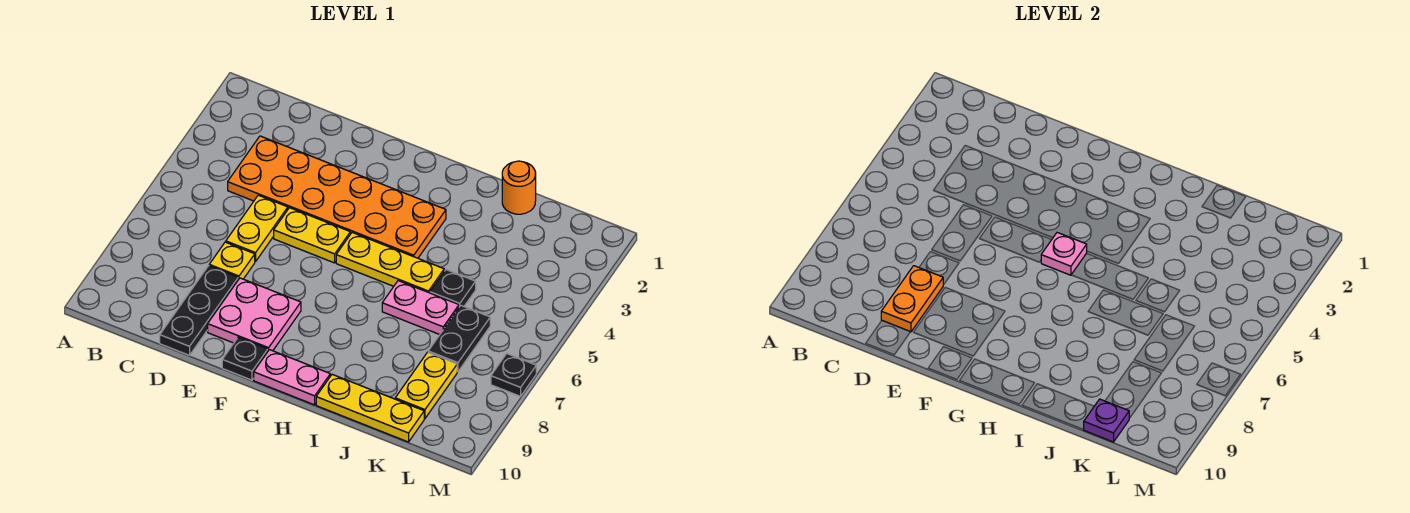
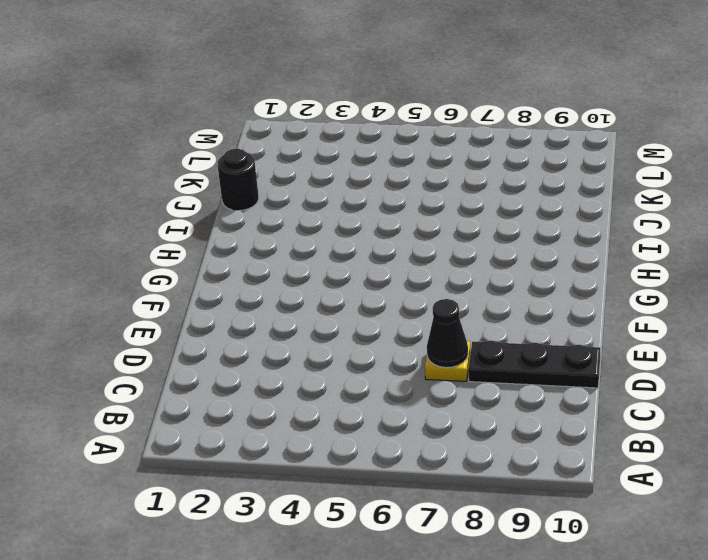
black cone D7 level 2 -> none
black round brick J1 level 1 -> orange round brick J1 level 1
none -> orange plate C3:H4 level 1
none -> yellow plate D5:D6 level 1
none -> yellow plate E5:F5 level 1

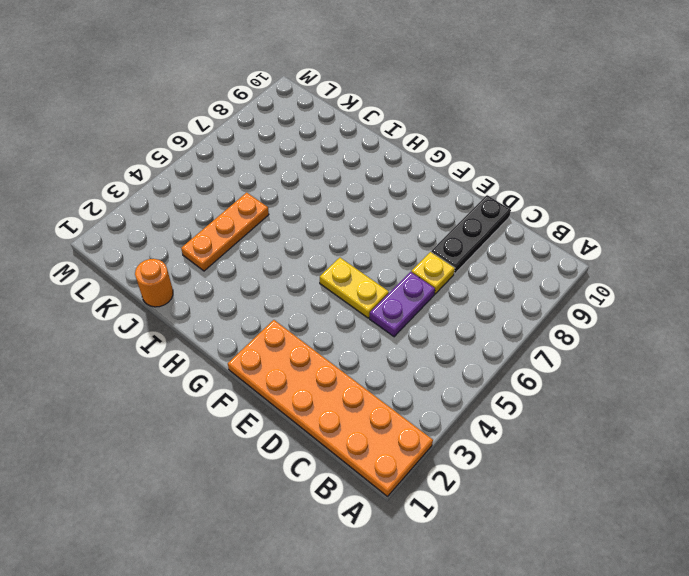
orange plate A1:F2 level 1 -> orange plate C3:H4 level 1
purple plate D5:D6 level 1 -> yellow plate D5:D6 level 1
orange plate J3:J5 level 1 -> black plate J5 level 1
none -> pink plate E8:F9 level 1
none -> black plate F10 level 1
none -> yellow plate G5:I5 level 1

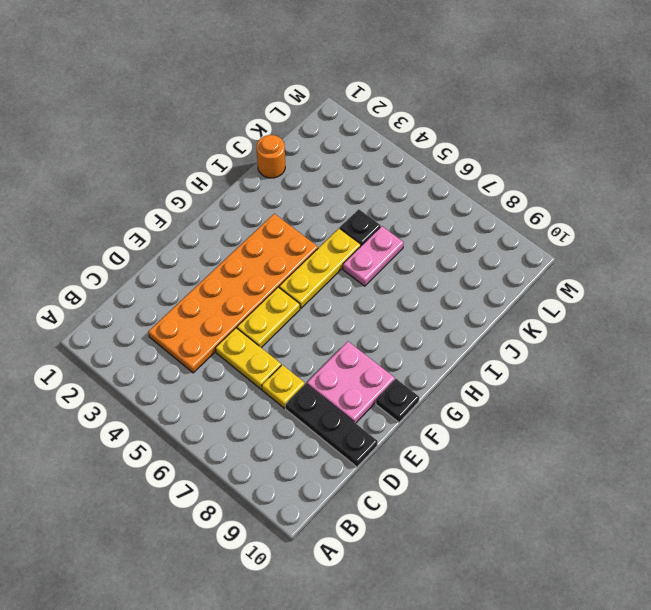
none -> pink plate G10:H10 level 1
none -> yellow plate I10:K10 level 1
none -> black plate K6:K7 level 1

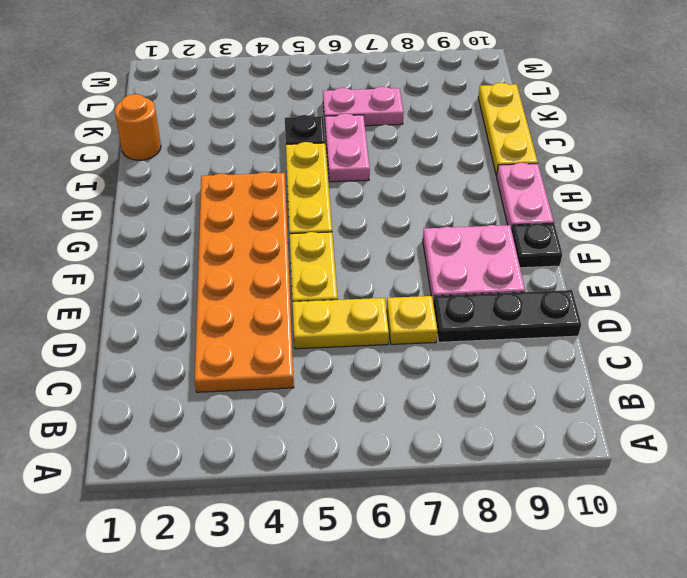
pink plate K6:K7 level 1 -> black plate K6:K7 level 1
none -> yellow plate K8:K9 level 1
none -> black plate M7 level 1
none -> orange plate D8:D9 level 2

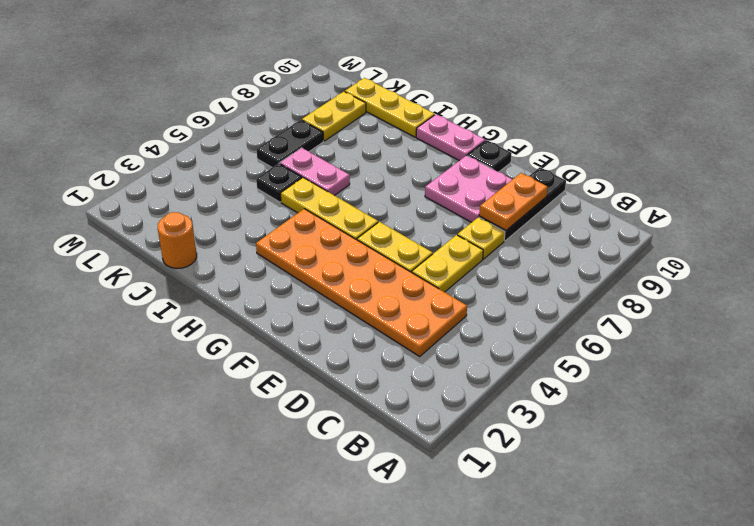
none -> black plate M7 level 1
none -> pink plate G5 level 2
none -> purple plate K10 level 2

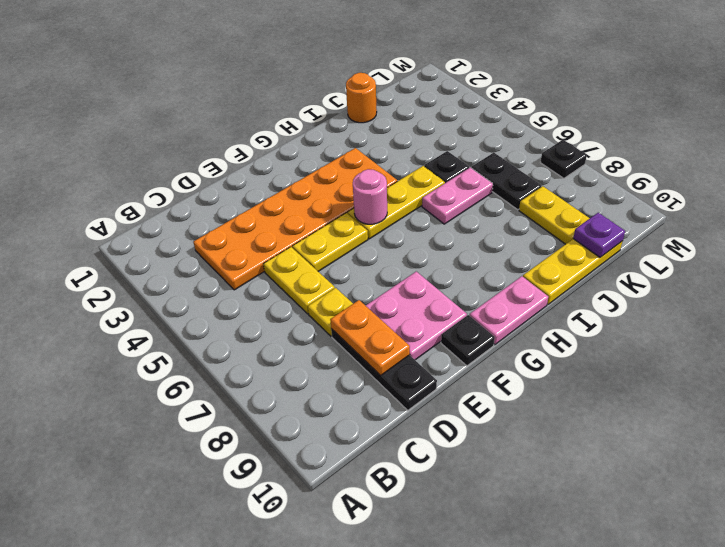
pink round brick G5 level 2 -> pink plate G5 level 2

